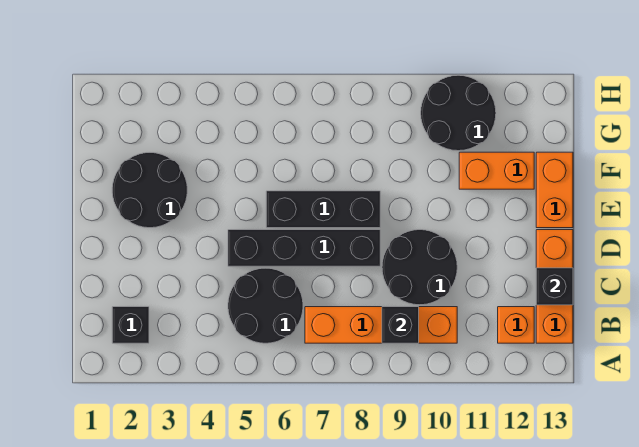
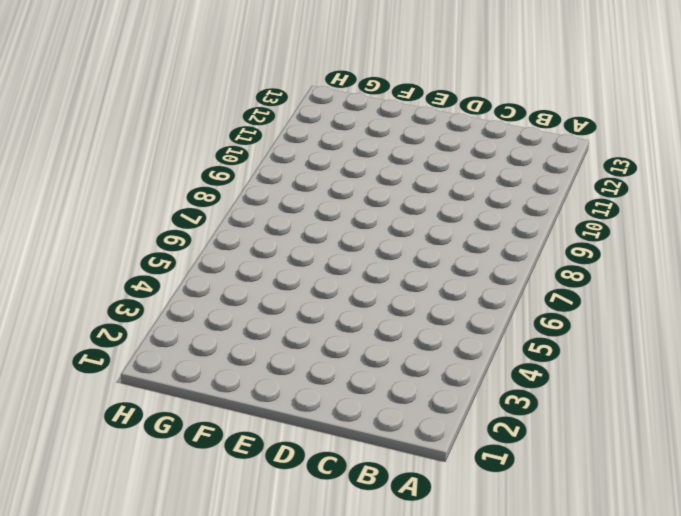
none -> black brick B2 level 1
none -> black round brick B5:C6 level 1
none -> orange brick B7:B10 level 1

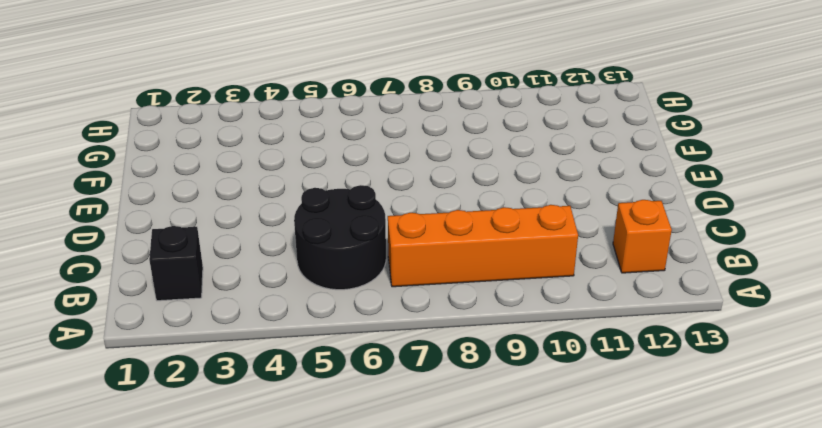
none -> orange brick B13:D13 level 1
none -> black round brick C9:D10 level 1
none -> black brick D5:D8 level 1

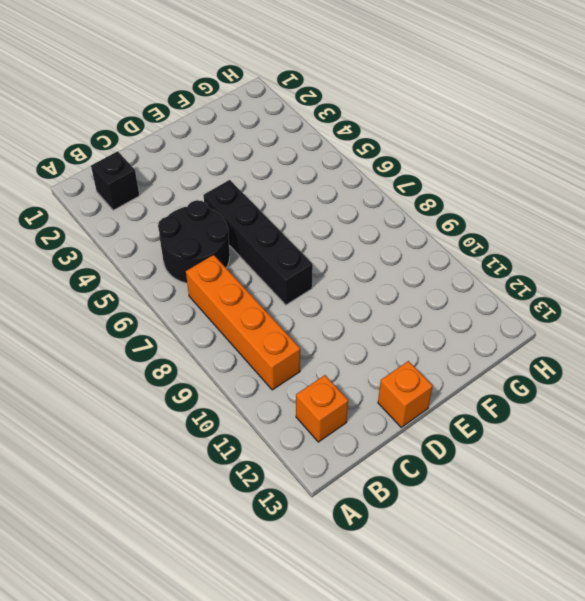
orange brick D13 level 1 -> orange brick B13:D13 level 1
none -> black round brick C9:D10 level 1
none -> black round brick E2:F3 level 1
none -> black brick E6:E8 level 1

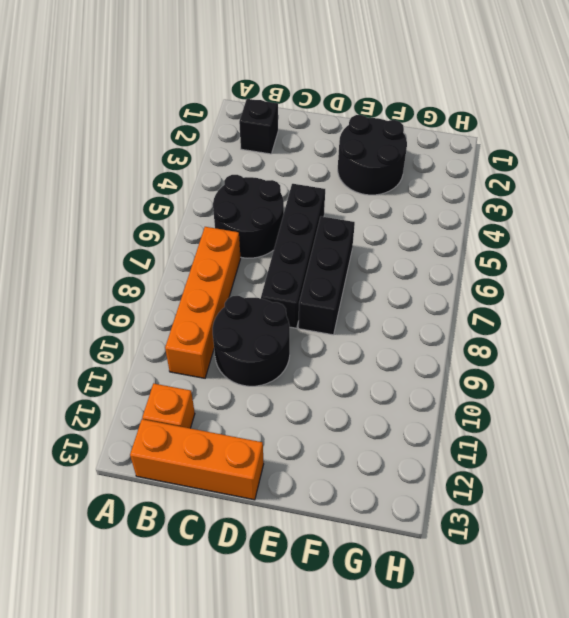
none -> orange brick E13:F13 level 1
none -> orange brick F11:F12 level 1
none -> black round brick G10:H11 level 1

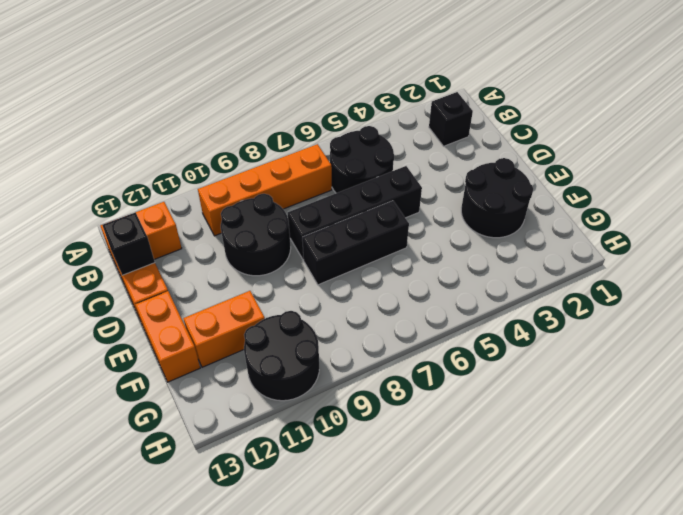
none -> black brick B9 level 2

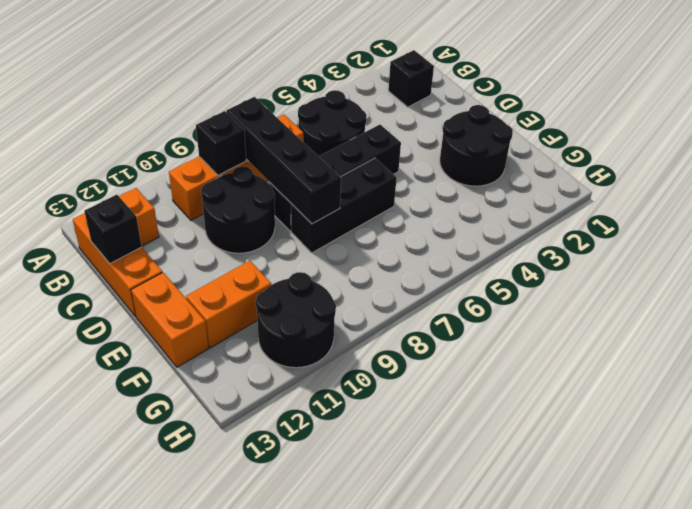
black brick B8:E8 level 2 -> none

